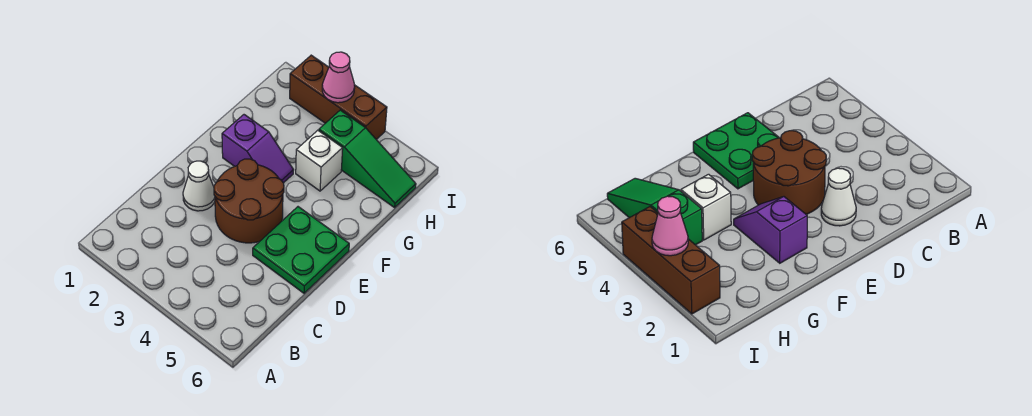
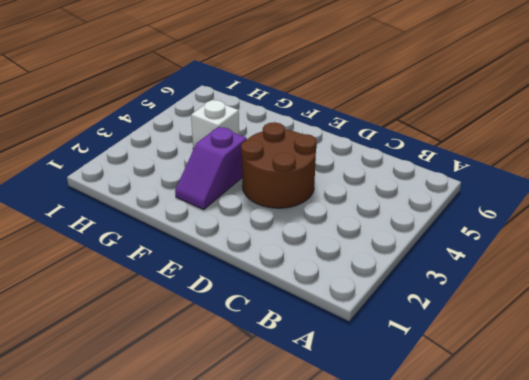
purple slope F2:F3 level 1 top 3 -> purple slope F2:F3 level 1 top 2
none -> white cone D2 level 1
none -> green plate D5:E6 level 1

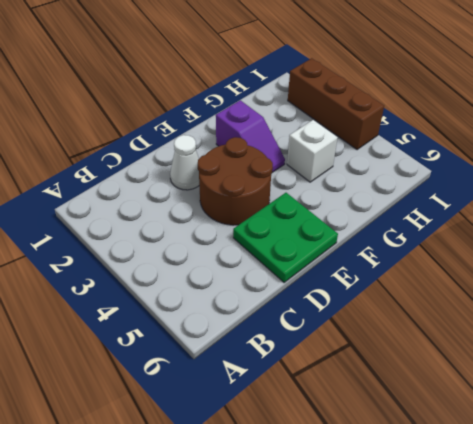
none -> green slope H4:H6 level 1 top 4
none -> pink cone I3 level 2

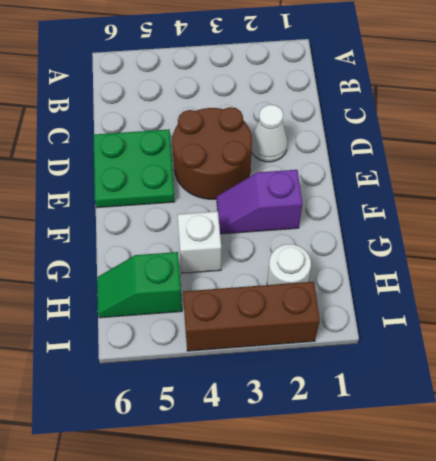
white round brick H2 level 1 -> none
green slope H5:H6 level 1 top 5 -> green slope H4:H6 level 1 top 4
none -> pink cone I3 level 2

